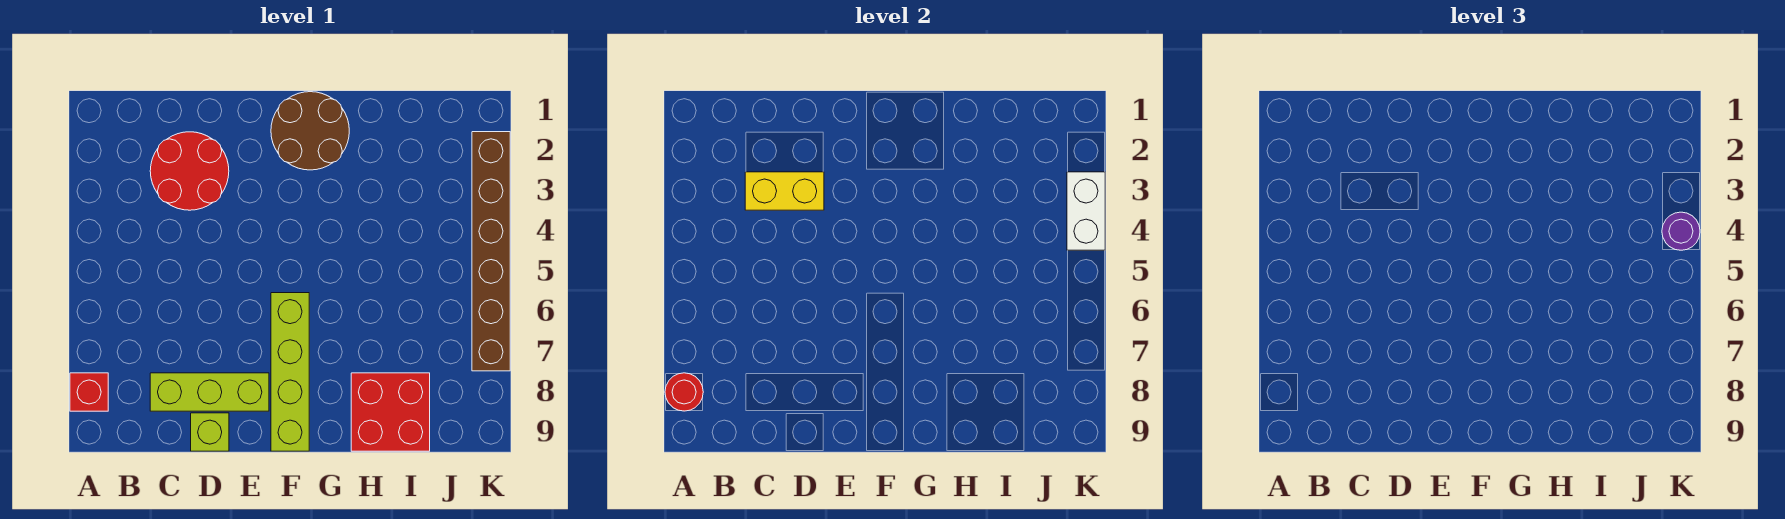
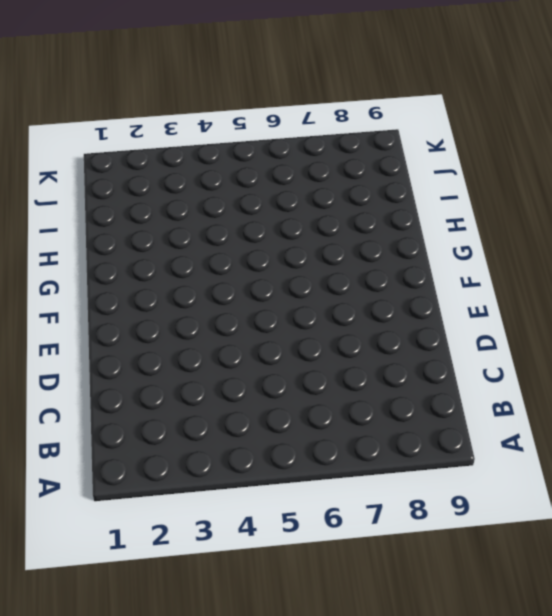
none -> red brick A8 level 1
none -> red round brick C2:D3 level 1
none -> lime brick C8:E8 level 1

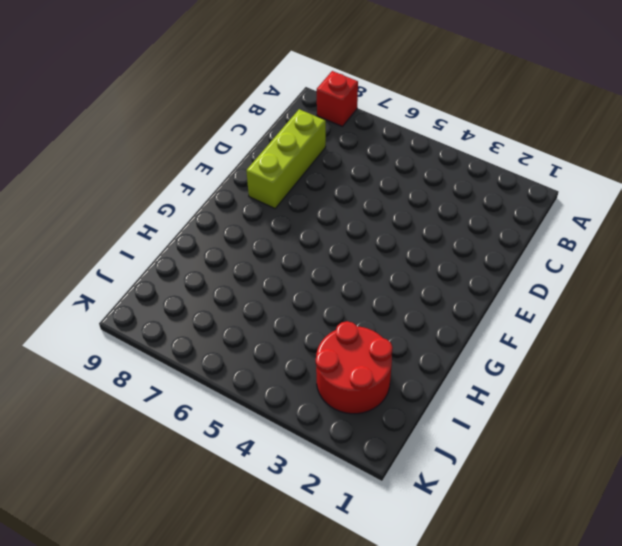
red round brick I2:J3 level 1 -> red round brick C2:D3 level 1
none -> lime brick D9 level 1
none -> brown round brick F1:G2 level 1
none -> lime brick F6:F9 level 1

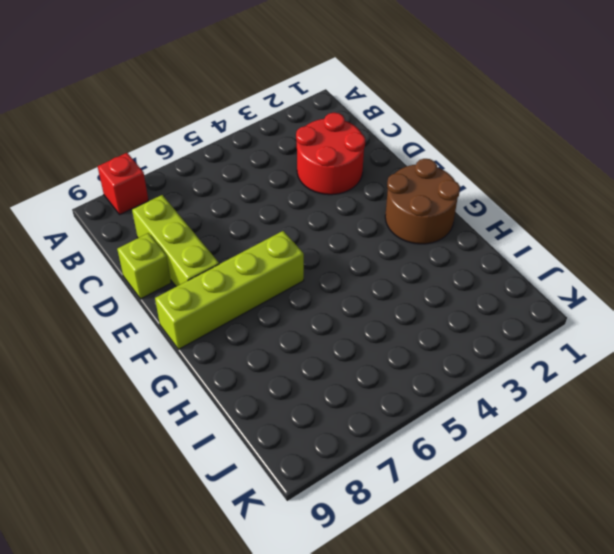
none -> red brick H8:I9 level 1
none -> brown brick K2:K7 level 1
none -> red round brick A8 level 2

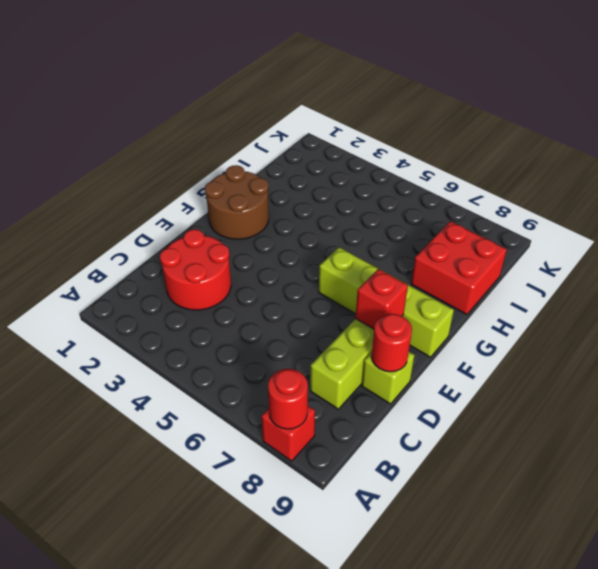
red round brick D9 level 2 -> none
red brick E8 level 2 -> none
none -> brown brick K2:K7 level 1
none -> yellow brick C3:D3 level 2
none -> white brick K3:K4 level 2

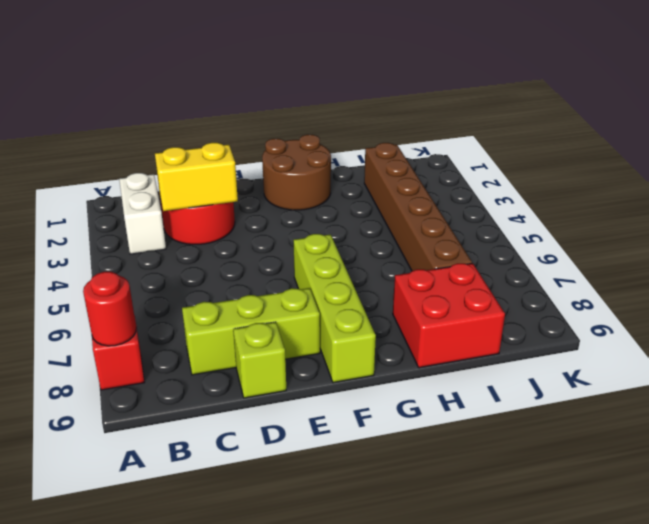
white brick B2:B3 level 1 -> white brick K3:K4 level 2
brown brick I2:I7 level 1 -> brown brick K2:K7 level 1
none -> purple round brick K4 level 3

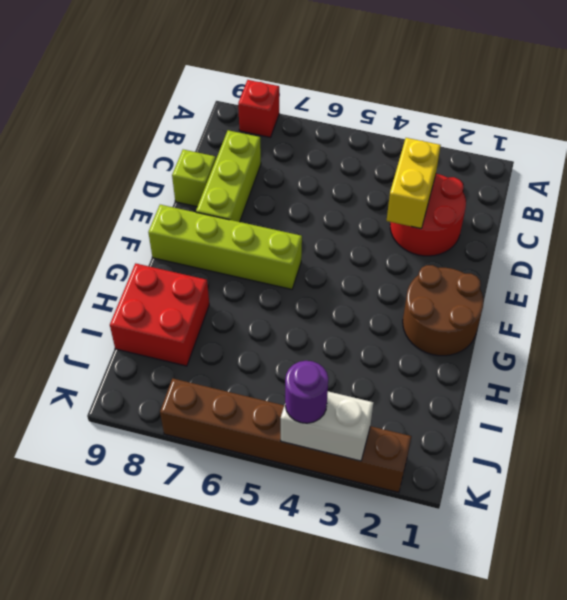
none -> red round brick A8 level 2

